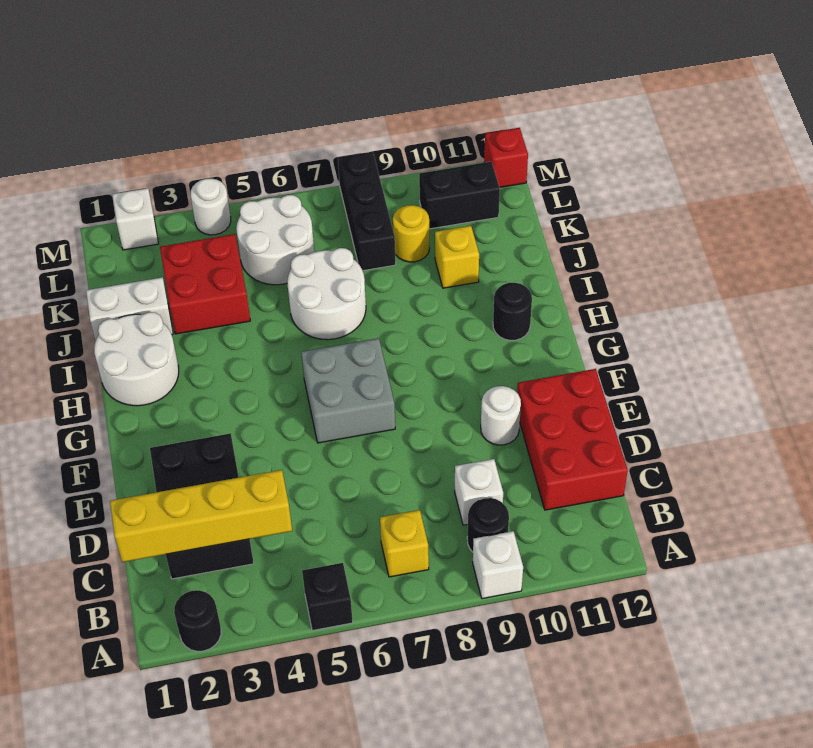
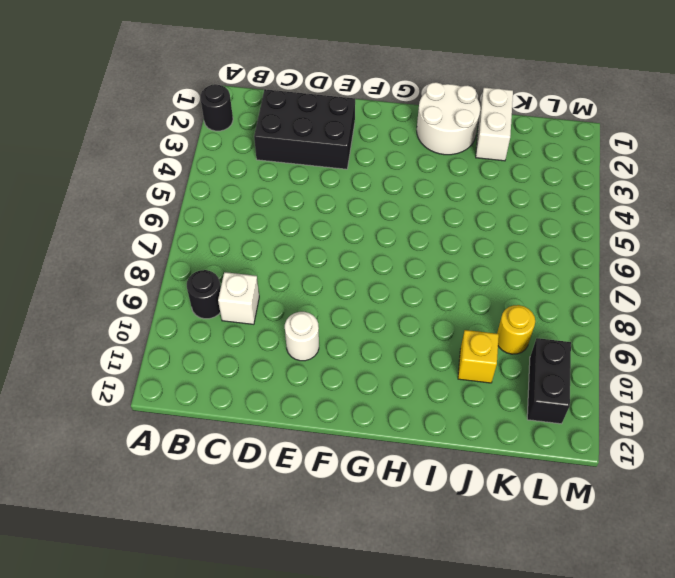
none -> black brick A5 level 1
none -> white brick A9 level 1
none -> yellow brick B7 level 1

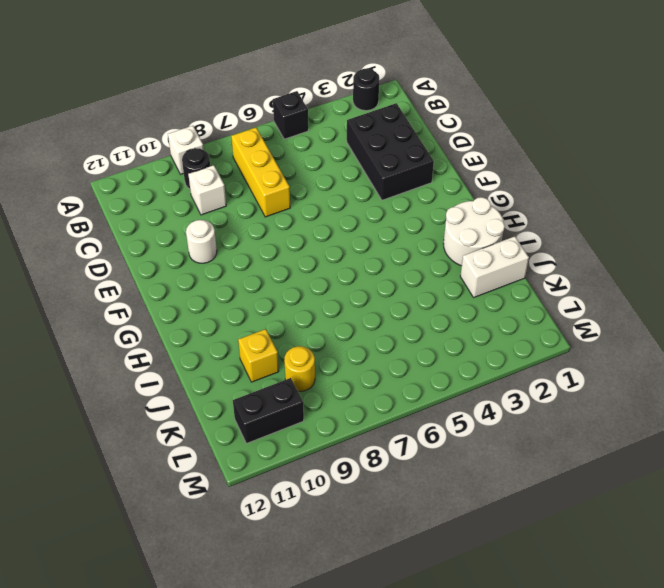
yellow brick B7:D7 level 1 -> yellow brick B7 level 1
none -> red brick C11:E12 level 1
none -> grey brick F6:G7 level 1
none -> black round brick H11 level 1

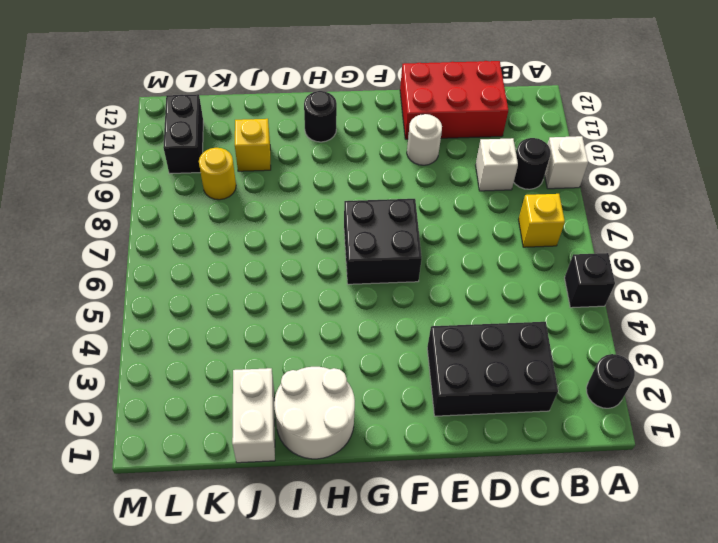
black brick F6:G7 level 1 -> grey brick F6:G7 level 1
none -> white round brick I6:J7 level 1
none -> red brick J3:K4 level 1
none -> white round brick K5:L6 level 1

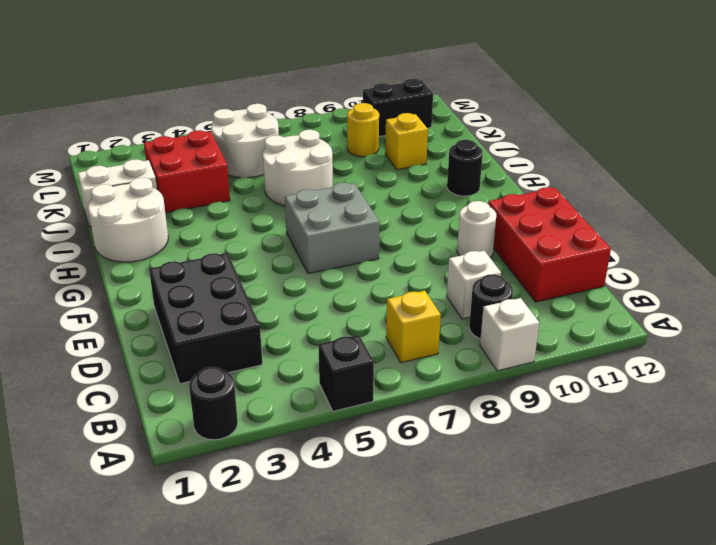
none -> black brick K8:M8 level 1
none -> white brick M2 level 1
none -> white round brick M4 level 1

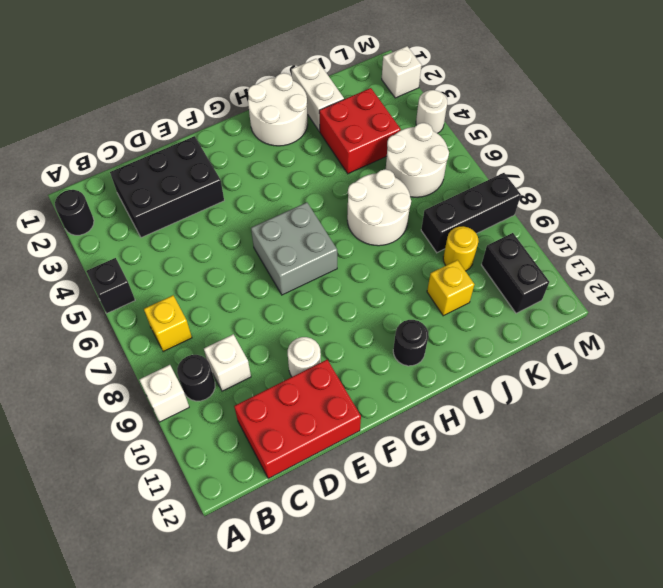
none -> red brick M12 level 1
none -> yellow brick C1:C4 level 2

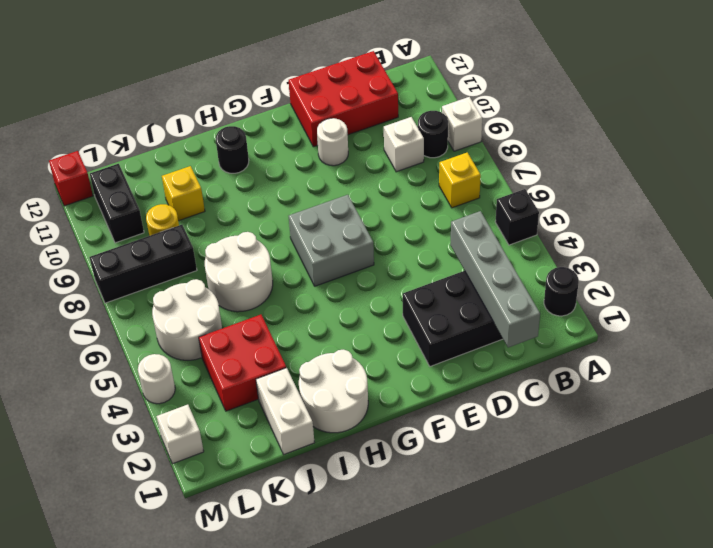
grey brick C1:C4 level 2 -> yellow brick C1:C4 level 2

